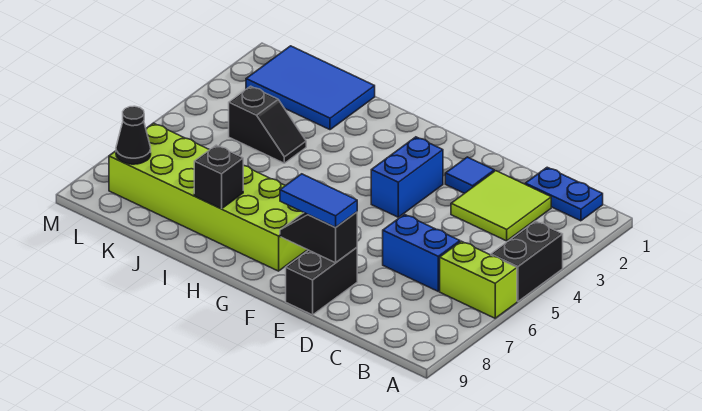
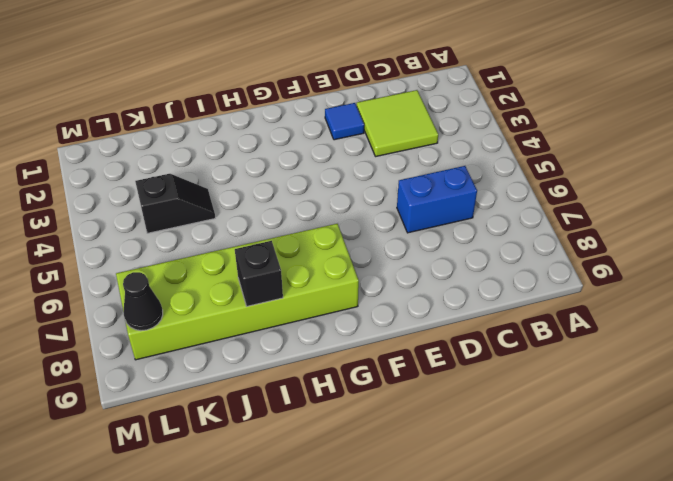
none -> black brick A4:A5 level 1
none -> lime brick A6:B6 level 1
none -> blue plate B1:C1 level 1

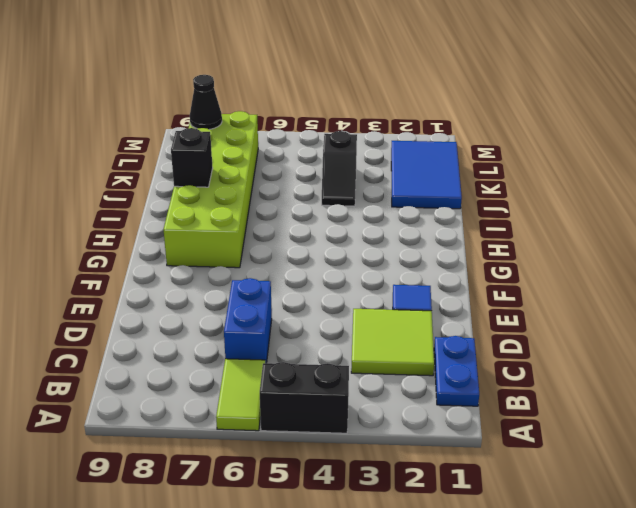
lime tile A6:B6 level 1 -> lime brick A6:B6 level 1
none -> black brick E8:E9 level 1
none -> blue brick F3:F4 level 1
none -> black slope E8:F8 level 2 top E

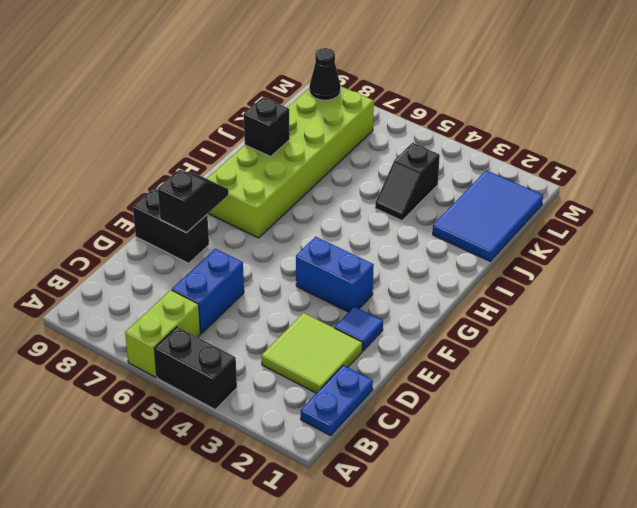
none -> blue tile E8:F8 level 3

